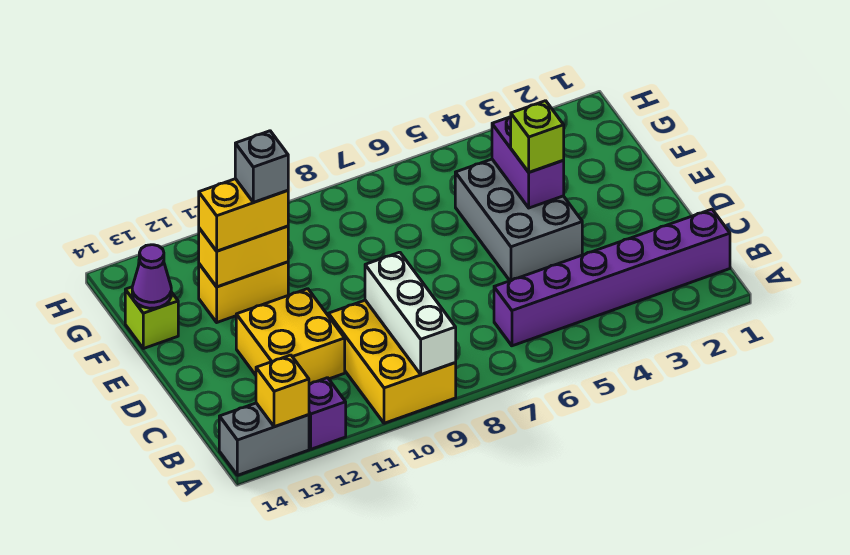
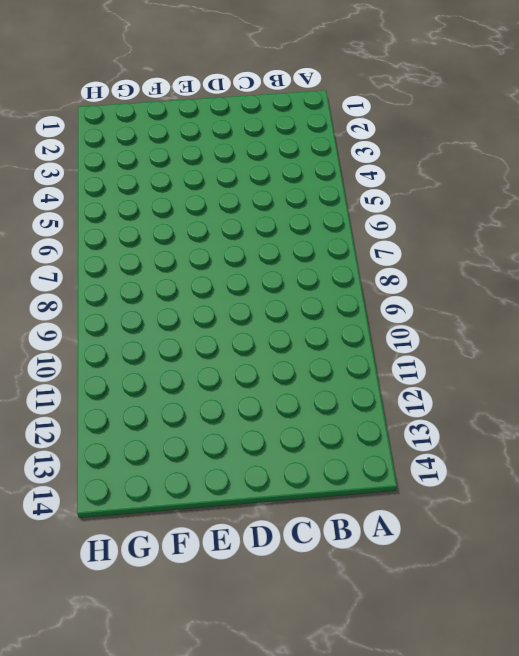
none -> yellow brick A9:C10 level 1
none -> purple brick A12 level 1
none -> grey brick A13:A14 level 1

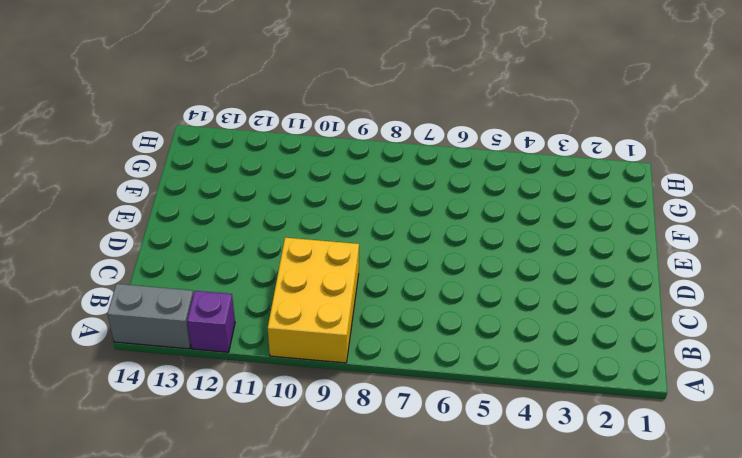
none -> purple brick B1:B6 level 1
none -> yellow brick C11:D12 level 1
none -> grey brick D4:F5 level 1

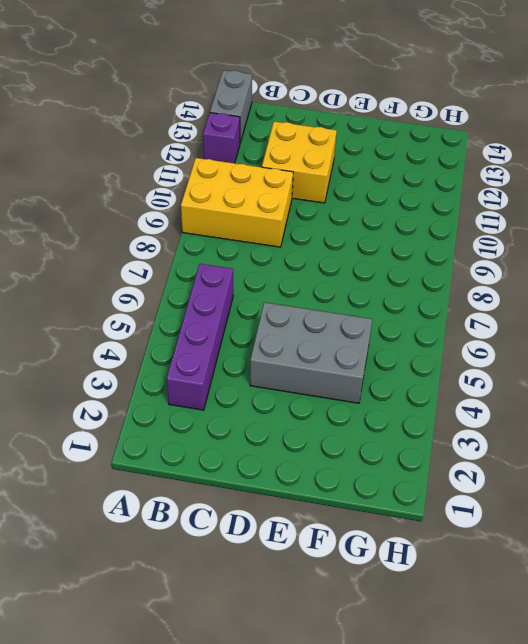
purple brick B3:B6 level 1 -> purple brick B1:B6 level 1
none -> yellow brick F11:F12 level 1
none -> lime brick F14 level 1
none -> white brick A9:C9 level 2

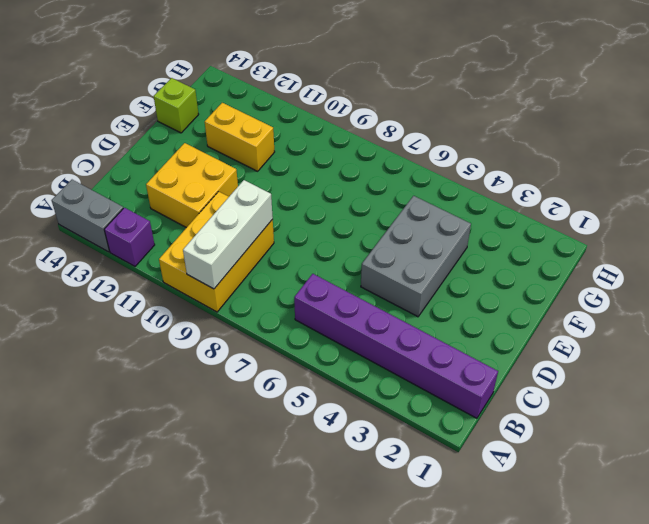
none -> yellow brick A13 level 2
none -> purple brick E4:F4 level 2
none -> yellow brick F11:F12 level 2

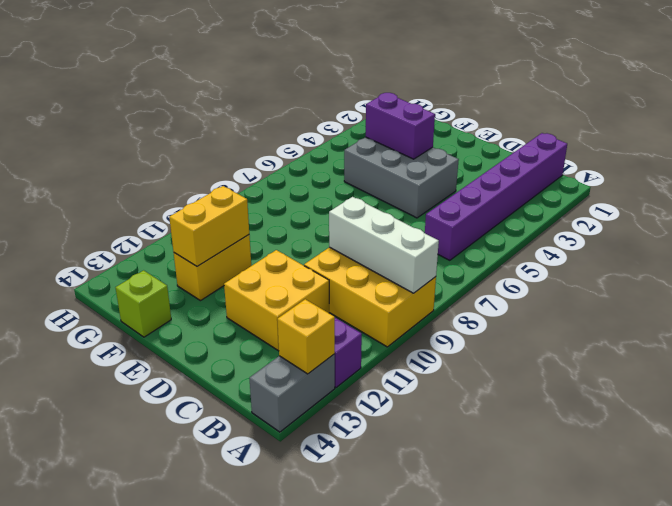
none -> purple cone F14 level 2
none -> lime brick E4 level 3
none -> yellow brick F11:F12 level 3

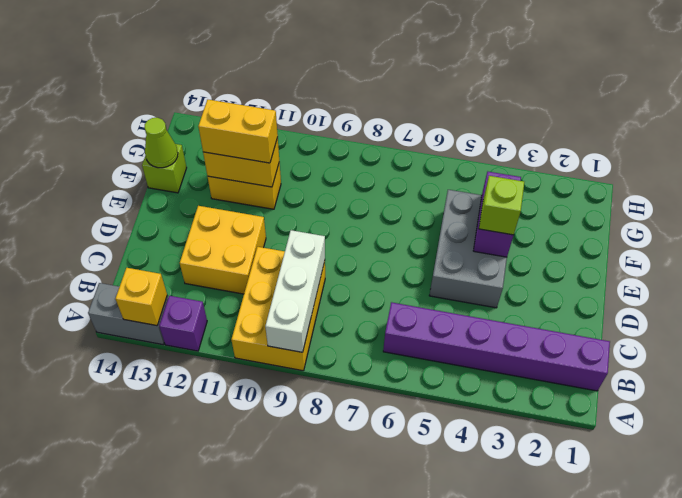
lime cone F14 level 2 -> purple cone F14 level 2
none -> grey brick F11 level 4

